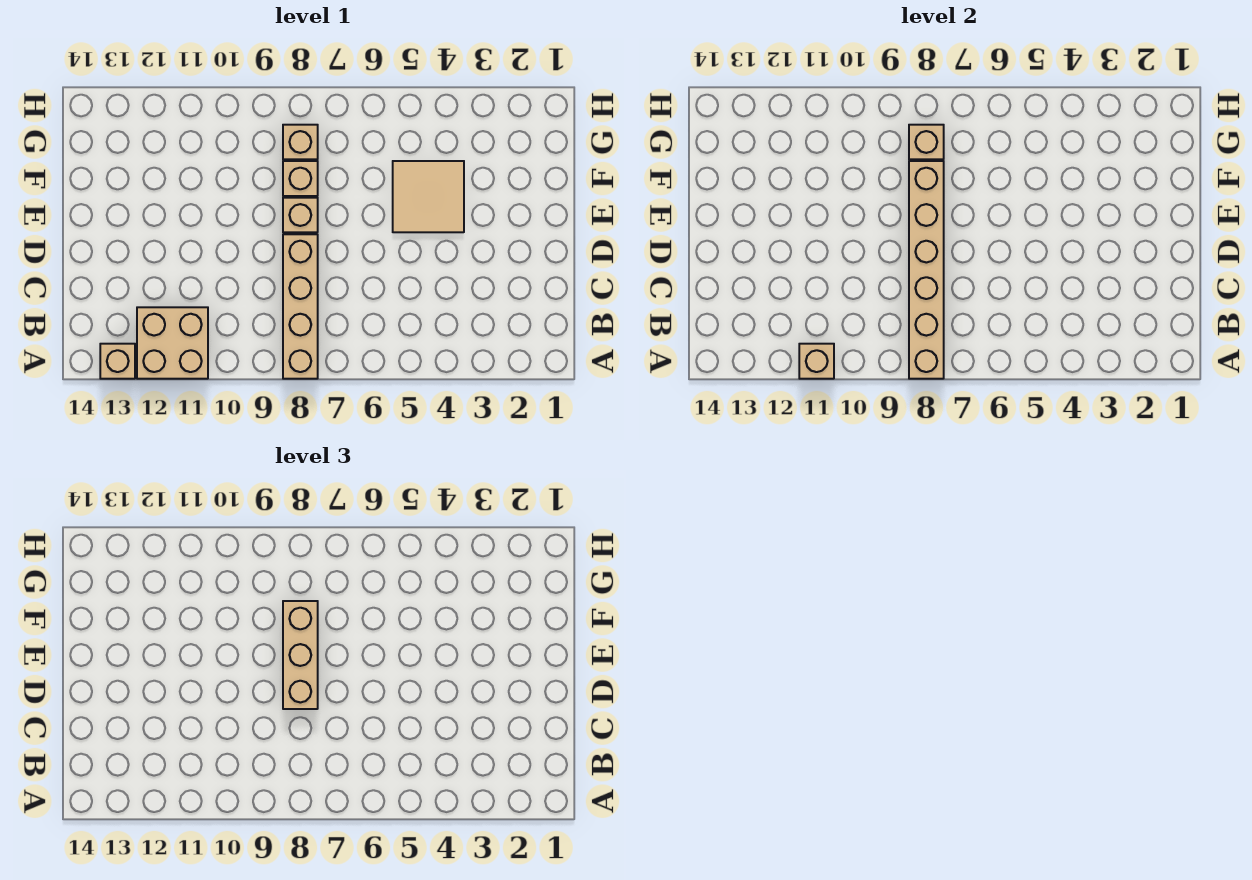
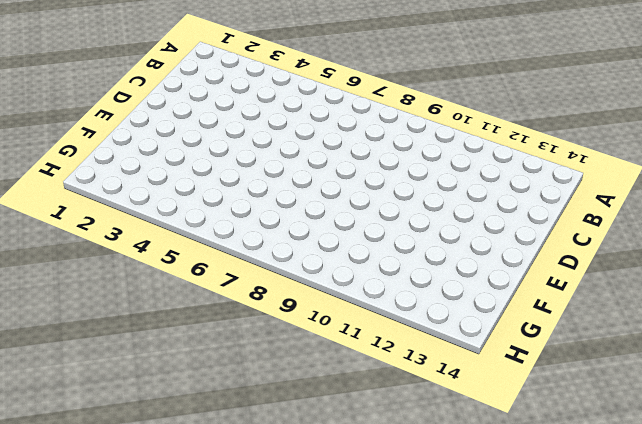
none -> tan brick A8:D8 level 1
none -> tan brick A11:B12 level 1

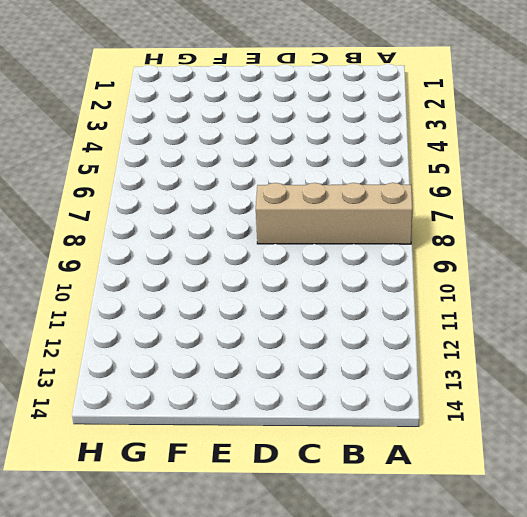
none -> tan brick A11:B12 level 1
none -> tan brick A13 level 1

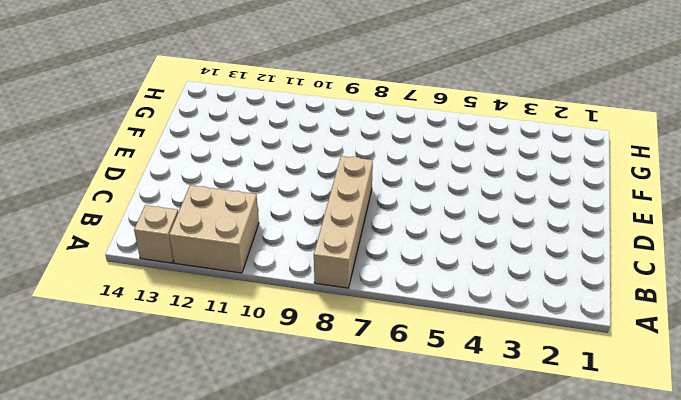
none -> tan tile E4:F5 level 1
none -> tan brick E8 level 1

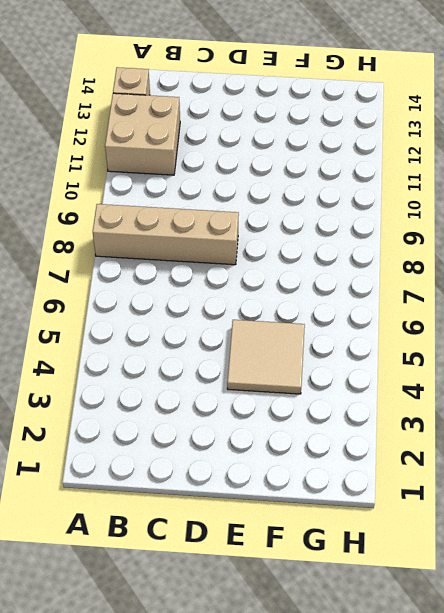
none -> tan brick E8 level 1
none -> tan brick F8 level 1

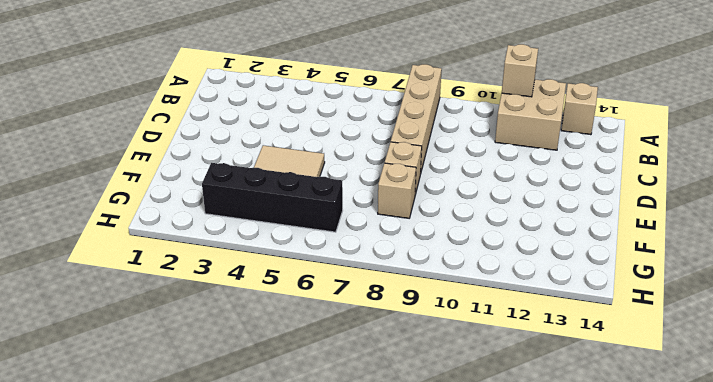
black brick G3:G6 level 1 -> none
none -> tan brick G8 level 1
none -> tan brick A8:F8 level 2

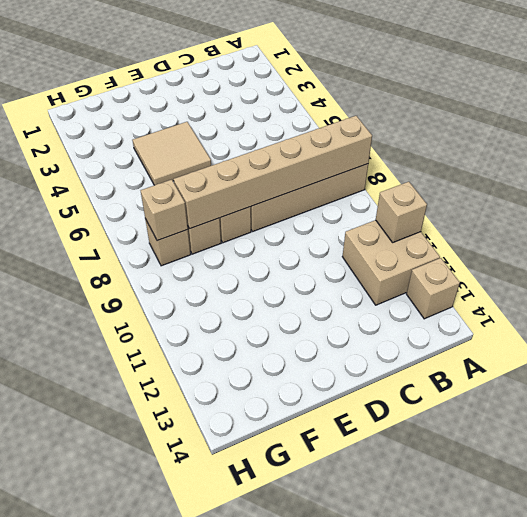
none -> tan brick D8:F8 level 3

